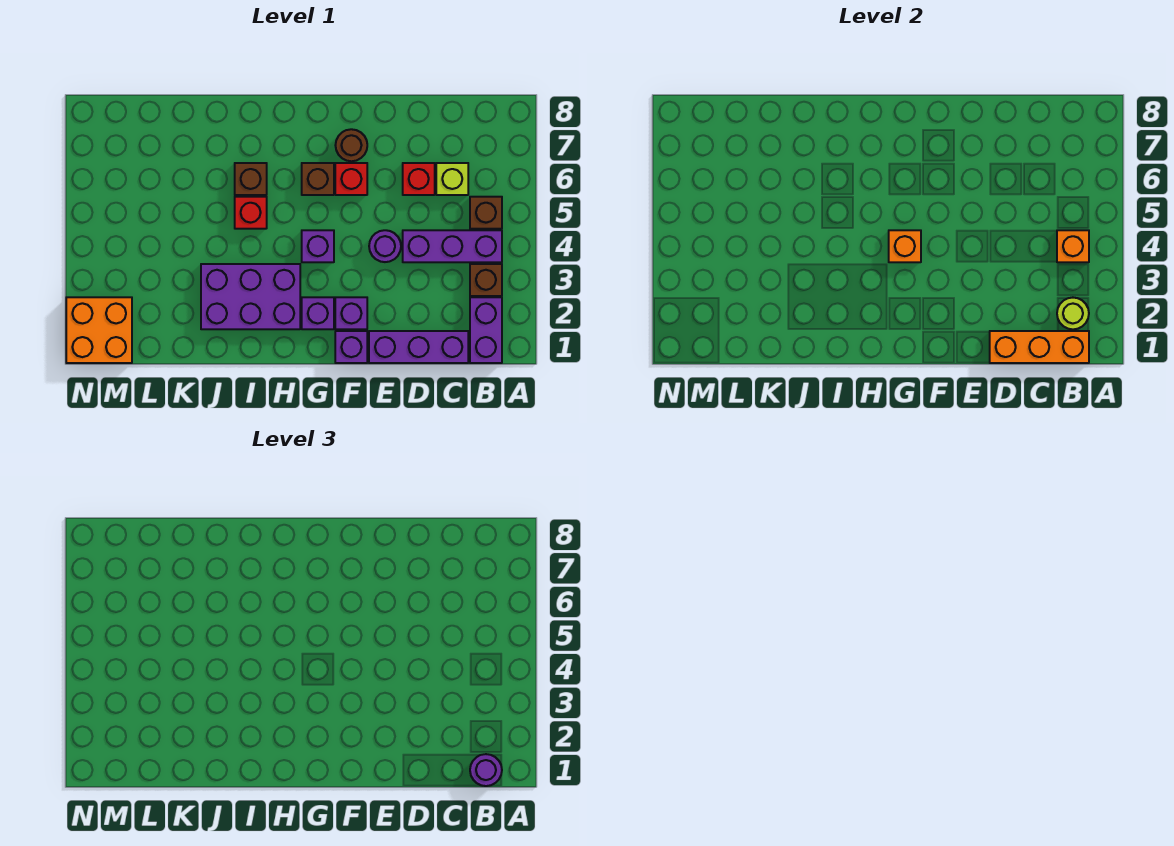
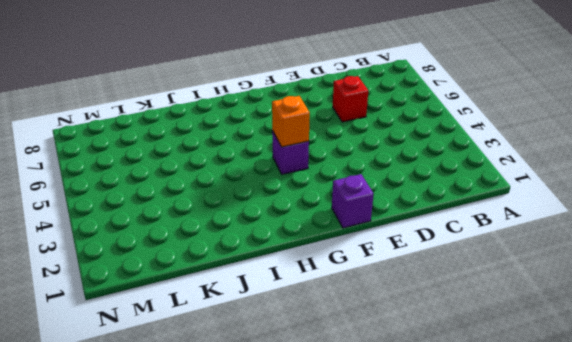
none -> purple brick B1:B2 level 1
none -> brown brick B3 level 1
none -> purple brick B4:D4 level 1

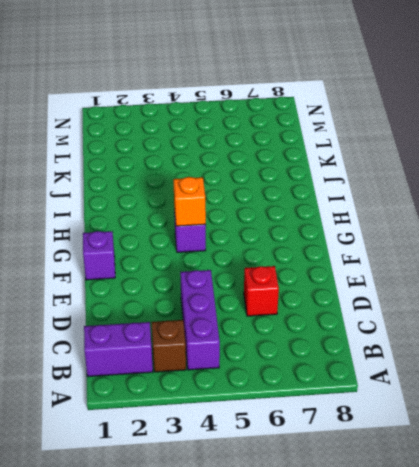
none -> brown brick B5 level 1
none -> purple brick C1:E1 level 1
none -> lime brick C6 level 1

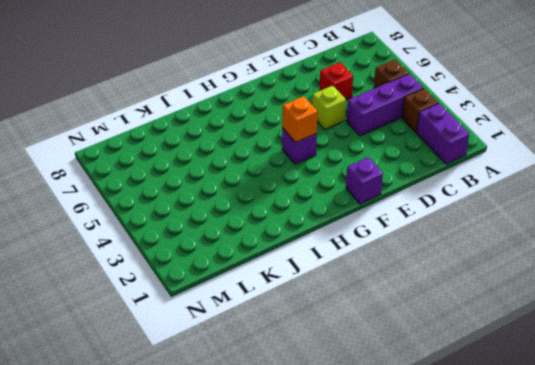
lime brick E5 level 1 -> lime brick C6 level 1
none -> purple brick C1:E1 level 1
none -> purple round brick E4 level 1
none -> purple brick F2 level 1

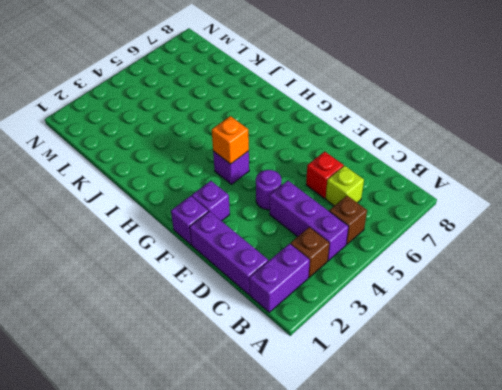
none -> red brick F6 level 1
none -> brown round brick F7 level 1
none -> purple brick G2 level 1

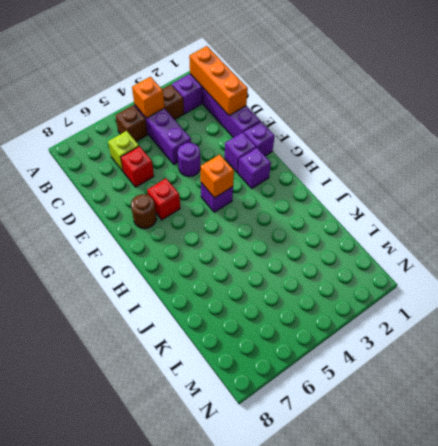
none -> brown brick G6 level 1
none -> purple brick H2:J3 level 1
none -> red brick I5 level 1

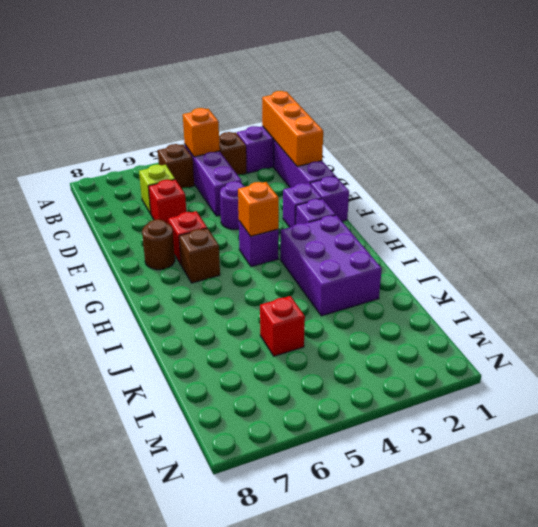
red brick K5 level 1 -> red brick I5 level 1
none -> brown brick I6 level 1
none -> orange brick M1:N2 level 1
none -> lime round brick B2 level 2

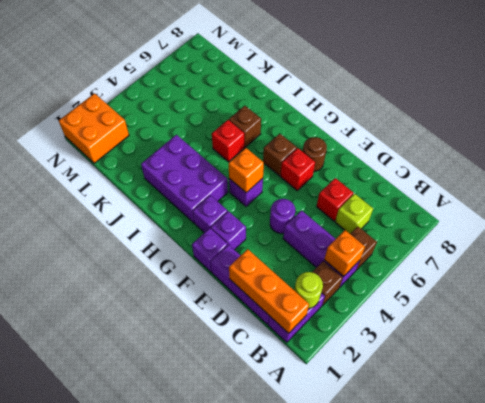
none -> purple round brick B1 level 3

